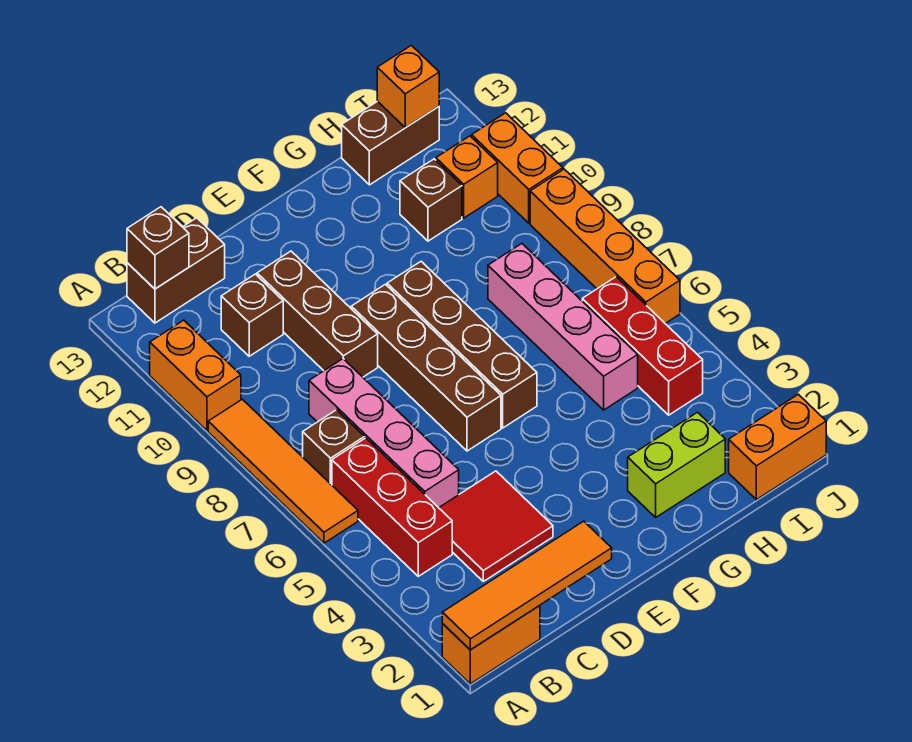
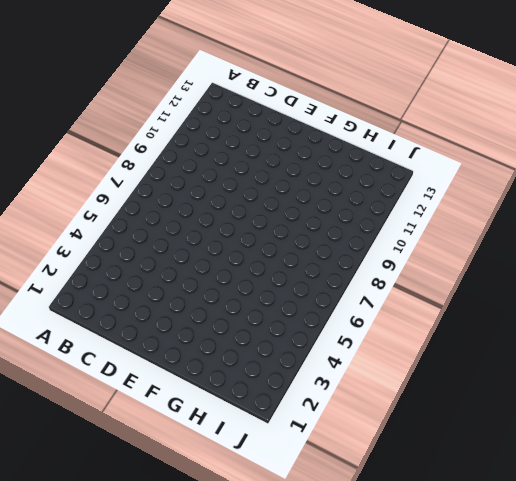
none -> orange brick A1:B1 level 1
none -> orange tile A6:A9 level 1
none -> orange brick A10:A11 level 1

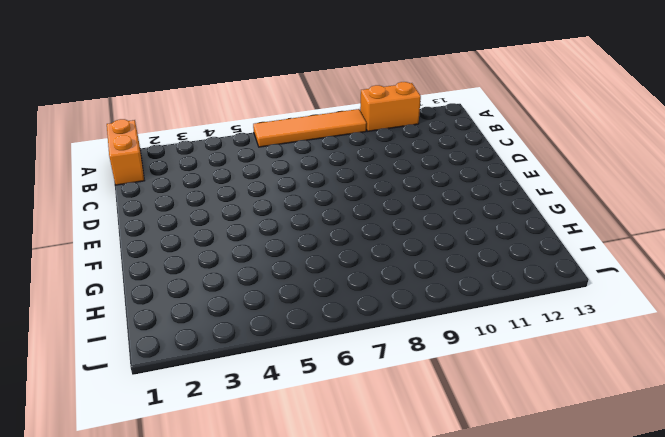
none -> red brick B4:B6 level 1
none -> brown brick B7 level 1
none -> brown brick B13:C13 level 1

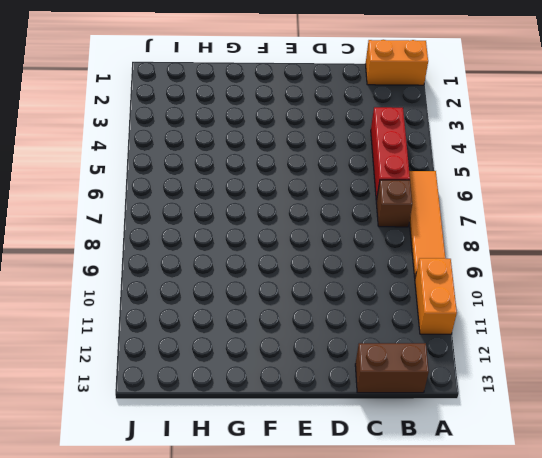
none -> red tile C3:D4 level 1
none -> pink brick C5:C8 level 1
none -> brown brick C11 level 1

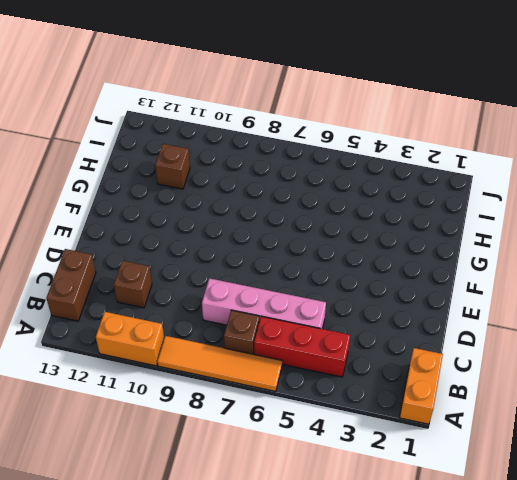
none -> red tile C3:D4 level 1
none -> brown brick D9:D11 level 1
none -> brown brick E6:E9 level 1

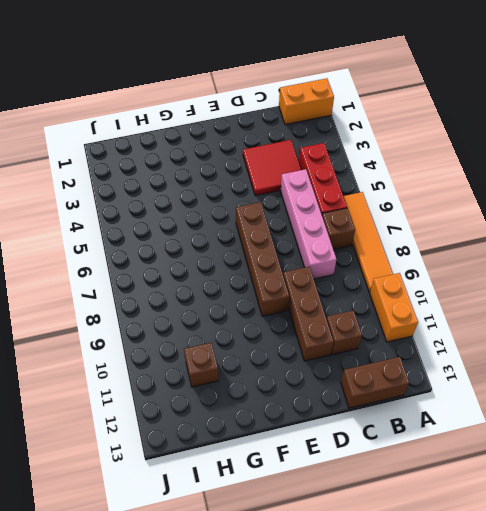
none -> brown brick F6:F9 level 1
none -> lime brick G2:H2 level 1
none -> pink brick H5:H8 level 1

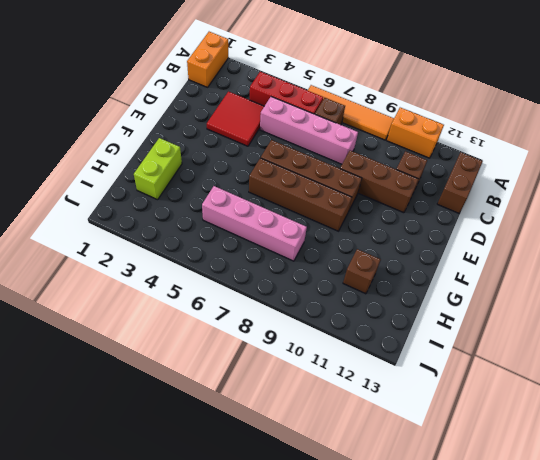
none -> brown brick H13:I13 level 1
none -> orange brick I1:J1 level 1
none -> red brick I4:I6 level 1

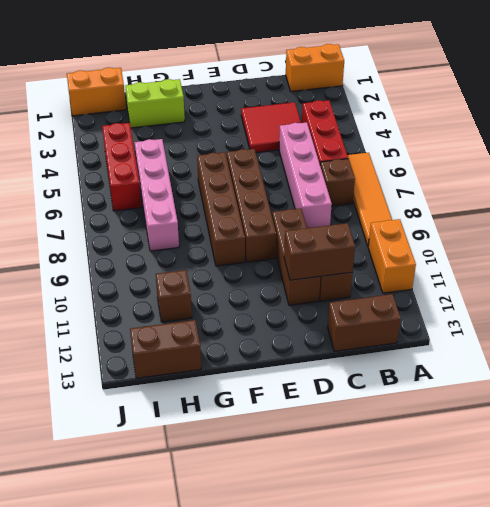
brown brick C11:D11 level 2 -> none
none -> orange brick I11 level 1
none -> orange brick J6:J9 level 1
none -> orange brick J10:J11 level 1

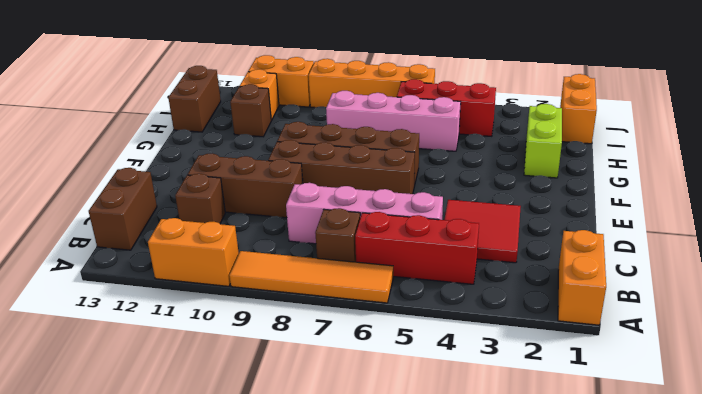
none -> orange tile A1:D1 level 2
none -> brown brick B13 level 2
none -> orange brick I13 level 2

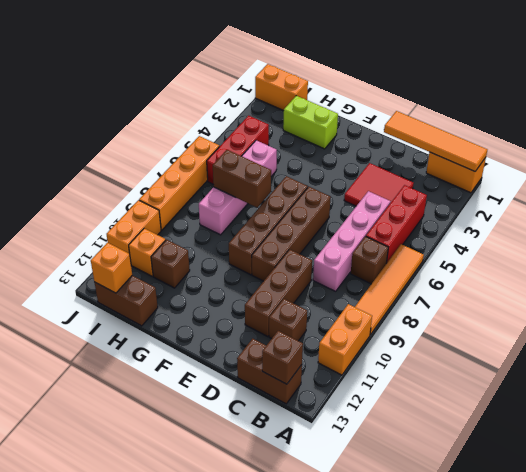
brown brick G7:H7 level 2 -> none

